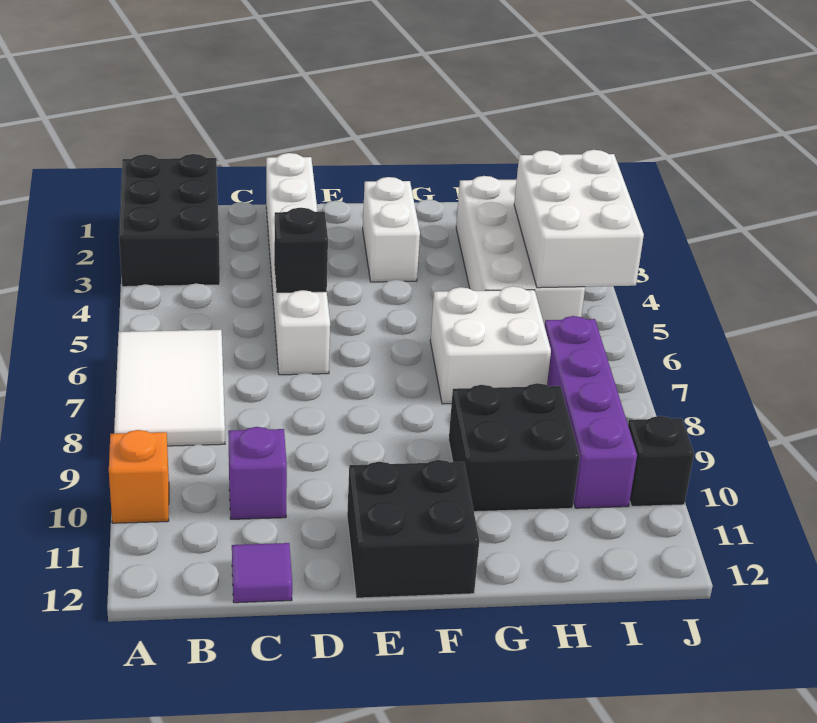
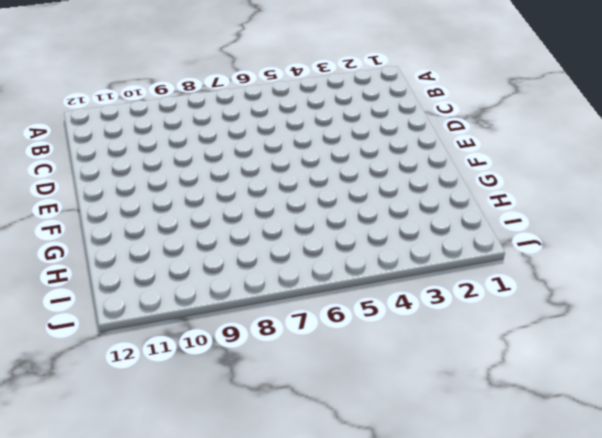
none -> black brick A1:B3 level 1
none -> white tile A6:B8 level 1
none -> orange brick A10 level 1

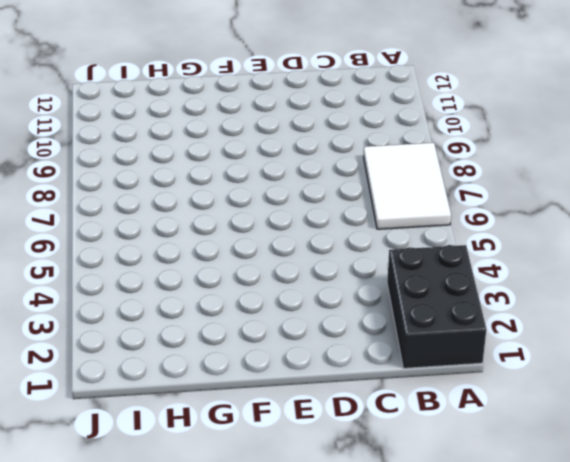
none -> orange brick A10 level 1
none -> purple brick C10 level 1
none -> purple tile C12 level 1

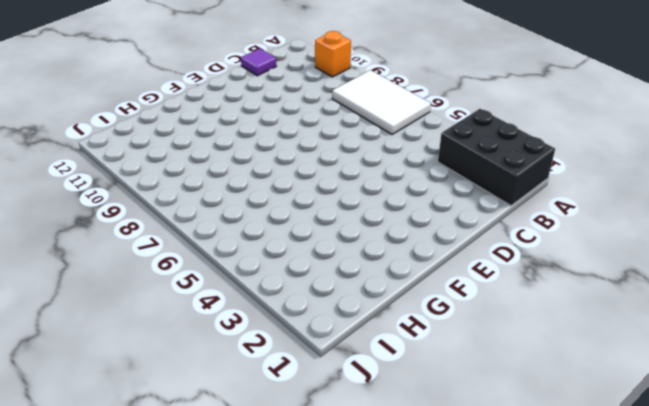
none -> purple brick C10 level 1
none -> white brick D1:D6 level 1
none -> black brick E11:F12 level 1

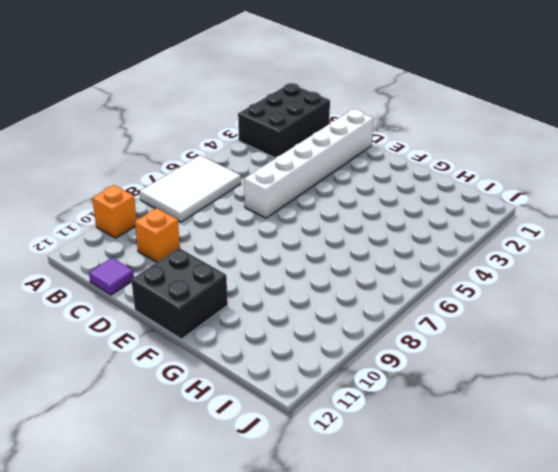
orange brick C10 level 1 -> purple brick C10 level 1
none -> white brick F2:F3 level 1
none -> white brick G6:H7 level 1
none -> black brick G9:H10 level 1

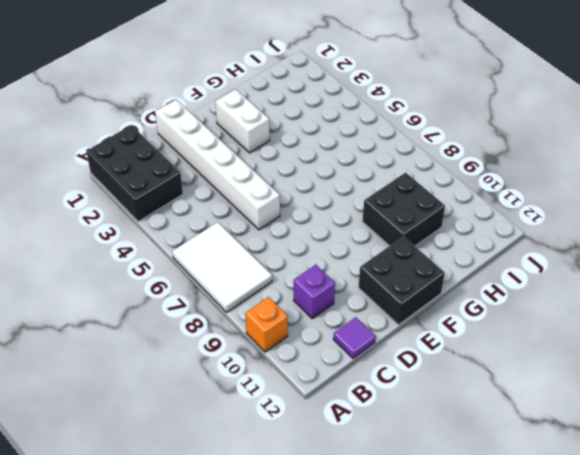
none -> white brick G6:H7 level 1
none -> white brick H2:I5 level 1
none -> purple brick I7:I10 level 1

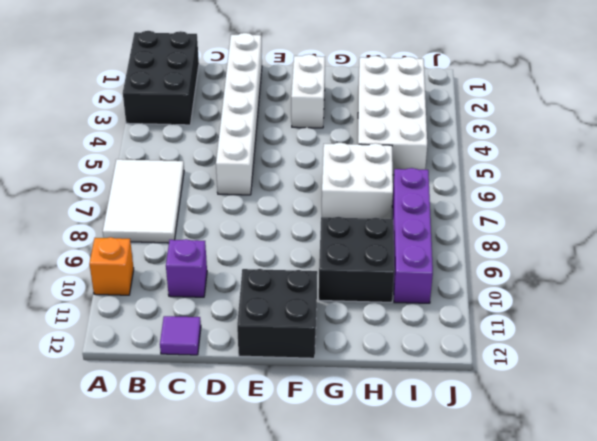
none -> black brick J10 level 1
none -> black brick D5 level 2
none -> white brick I3:J5 level 2

